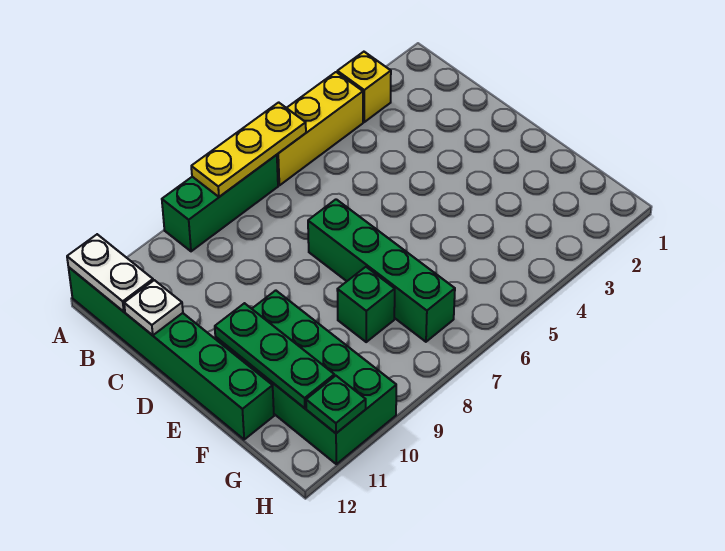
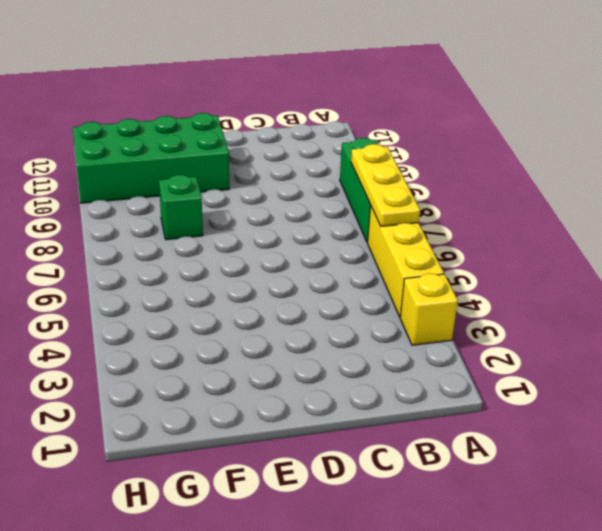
none -> green brick A12:F12 level 1
none -> green brick D7:G7 level 1
none -> white plate A12:B12 level 2

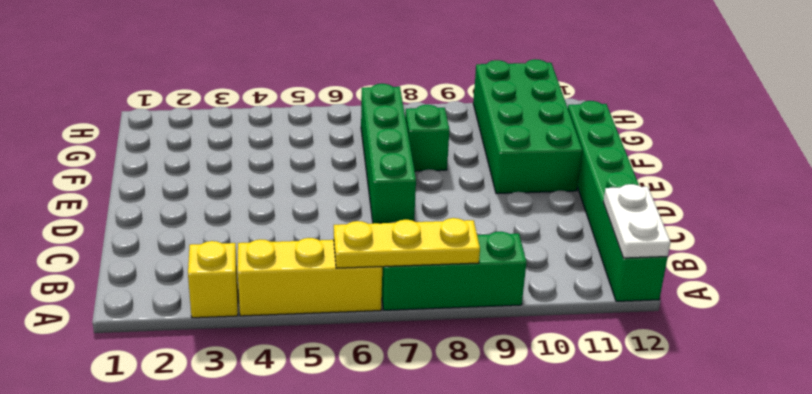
none -> white plate C12 level 2
none -> green plate E11:G11 level 2
none -> green plate H11 level 2

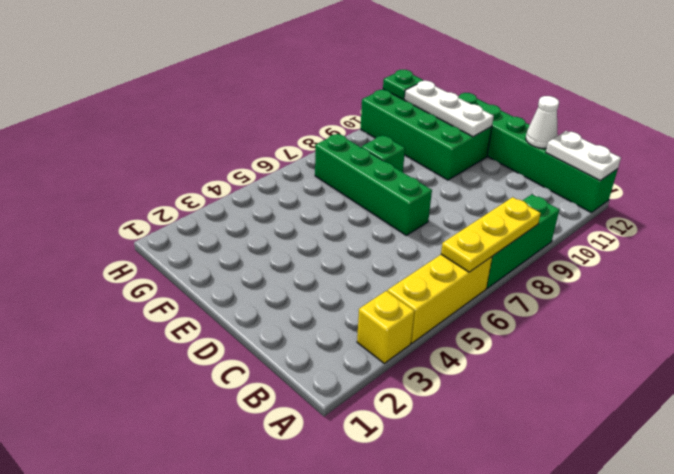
white cone C12 level 2 -> white plate C12 level 2
white plate E11:G11 level 2 -> green plate E11:G11 level 2

